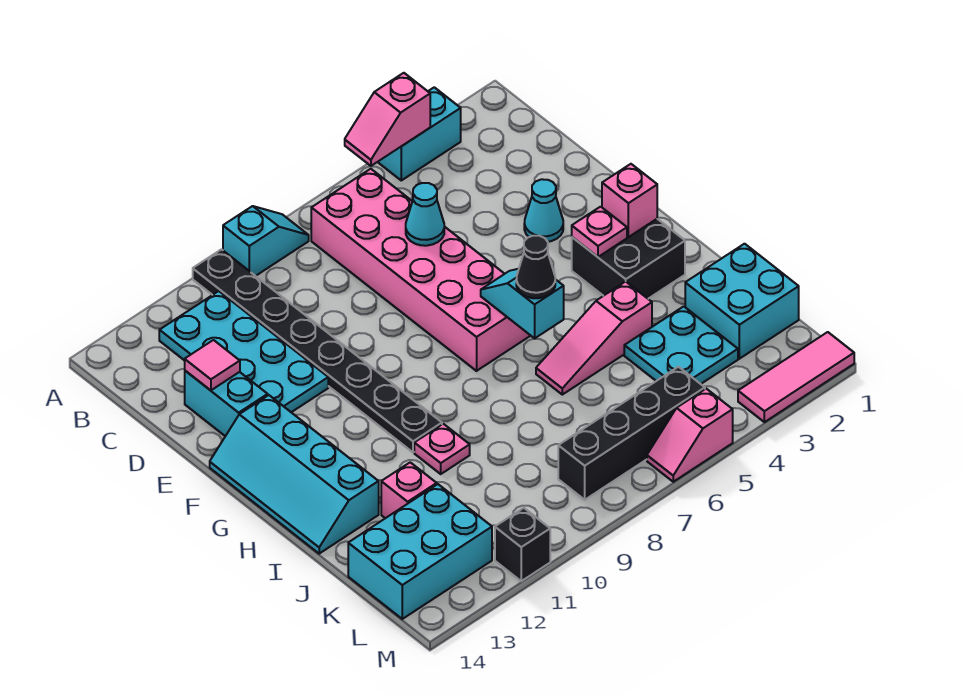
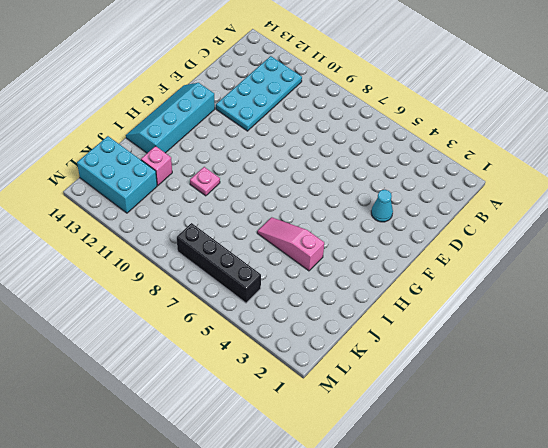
none -> cyan brick A3:A4 level 1
none -> cyan slope A8:A9 level 1 top 9
none -> black plate A10:H10 level 1

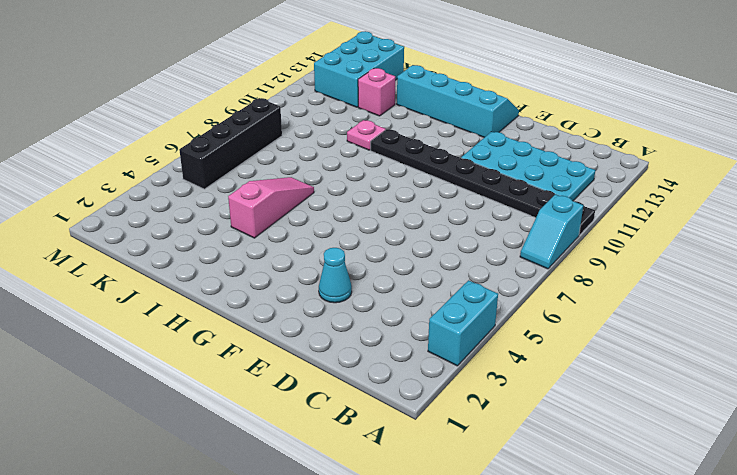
none -> pink brick B6:G7 level 1
none -> cyan brick D13:E13 level 1
none -> black brick G2:H3 level 1

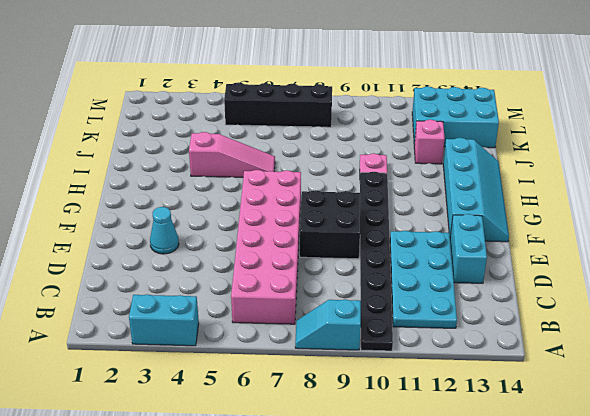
black brick E8:F9 level 1 -> black brick G2:H3 level 1
none -> cyan brick J1:K2 level 1
none -> cyan plate J3:K4 level 1
none -> pink tile M1:M3 level 1

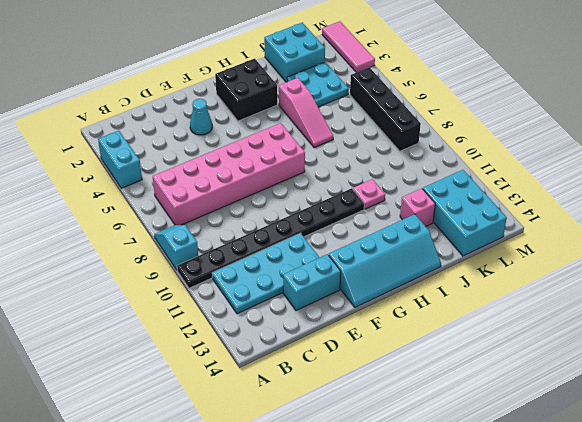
none -> pink slope M5:M6 level 1 top 5
none -> black brick M11 level 1
none -> pink slope A4:A5 level 2 top 4

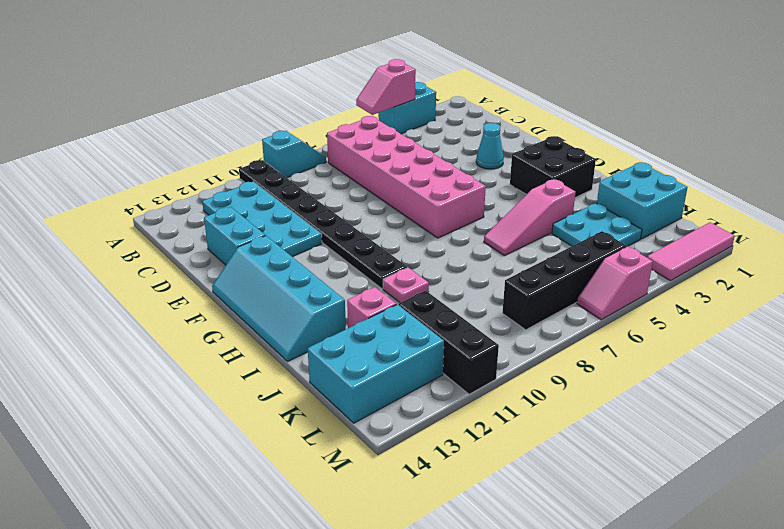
black brick K11:M11 level 1 -> black brick M11 level 1
none -> cyan cone D6 level 2
none -> pink tile D13 level 2
none -> pink brick G2 level 2

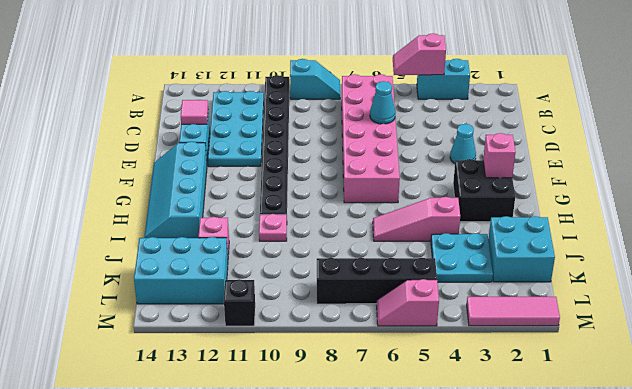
none -> pink plate G3 level 2
none -> cyan slope G6:H6 level 2 top H
none -> black cone H6 level 3

